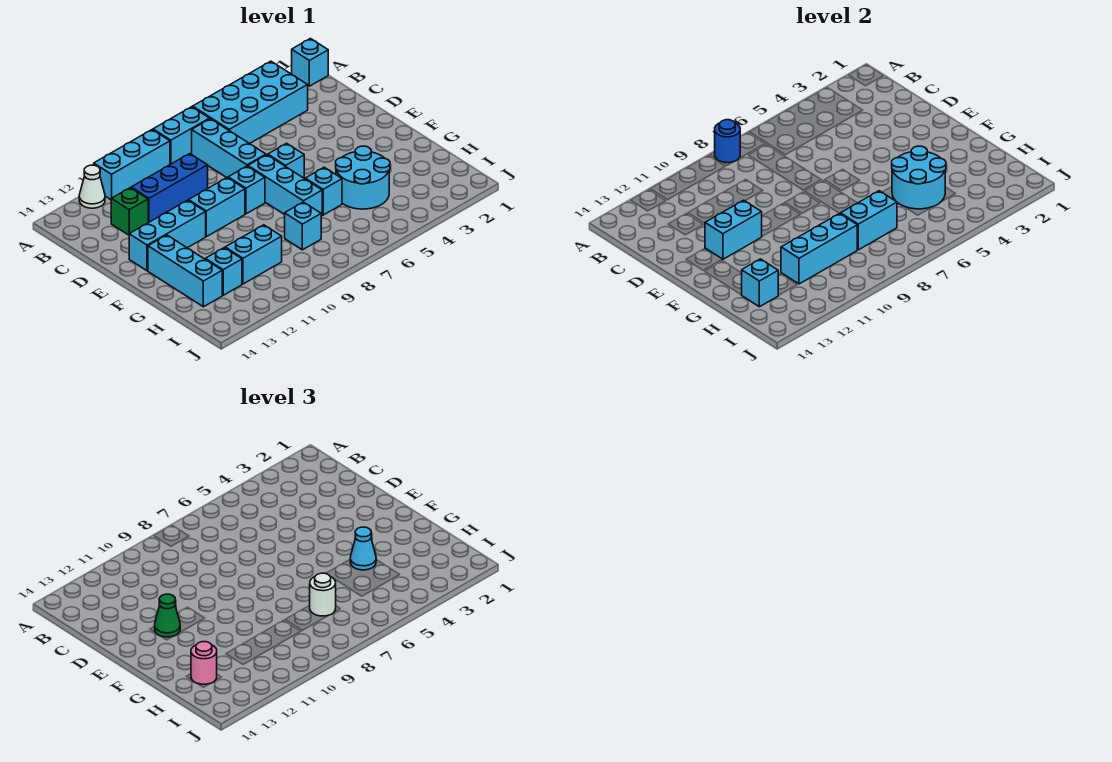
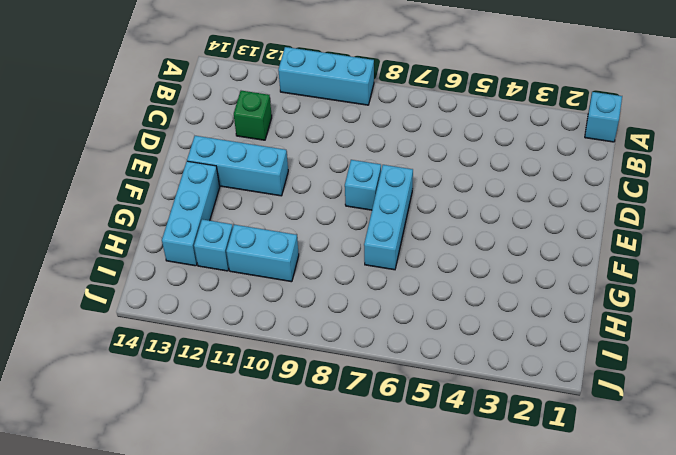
none -> cyan brick A3:B6 level 1
none -> cyan brick A7:A8 level 1
none -> white cone A12 level 1

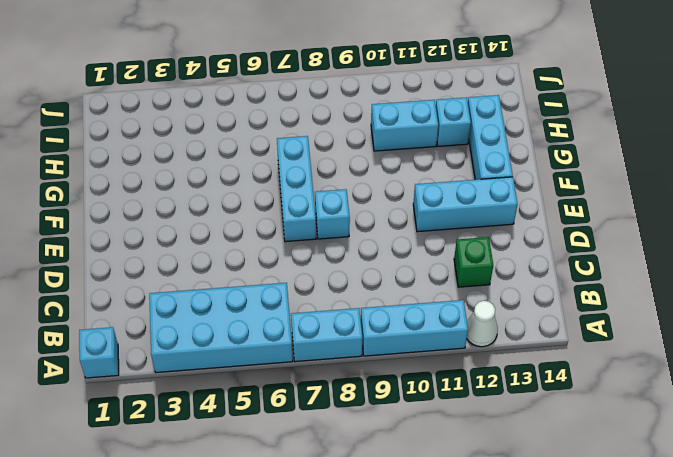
none -> cyan brick B7:D7 level 1
none -> blue brick C9:C11 level 1
none -> cyan brick E6 level 1

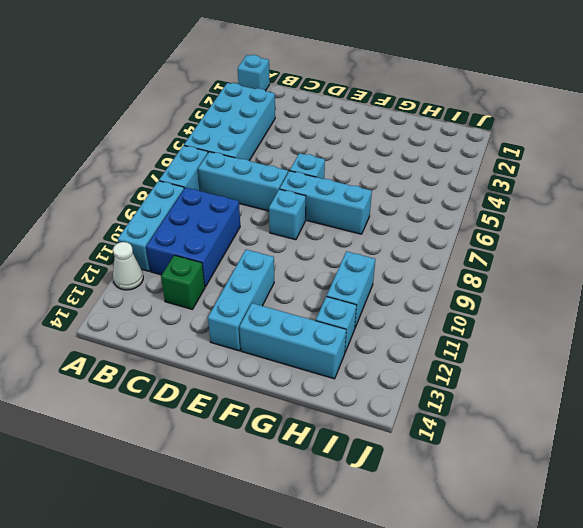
blue brick B9:C11 level 1 -> blue brick C9:C11 level 1
none -> cyan brick E9:E10 level 1
none -> cyan round brick G4:H5 level 1
none -> cyan brick G6 level 1

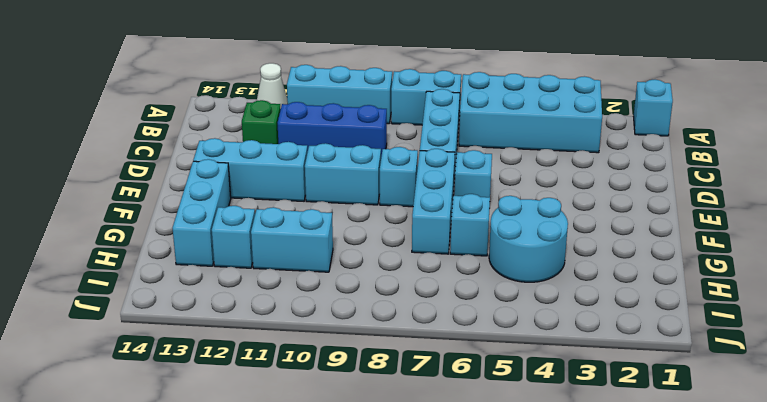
none -> cyan brick H8 level 1
none -> blue round brick A8 level 2
none -> cyan brick E11:E12 level 2

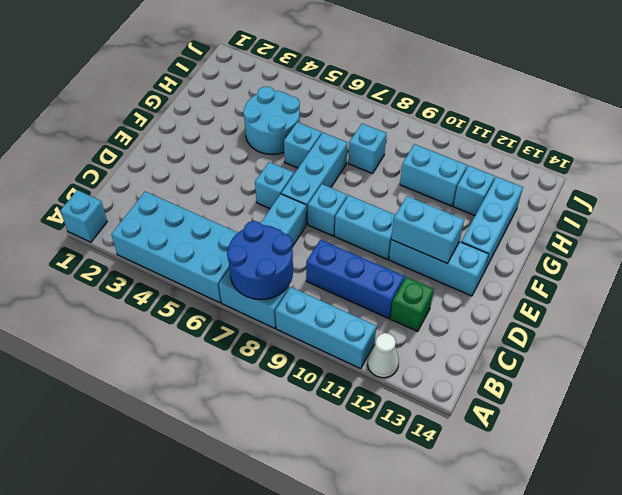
blue round brick A7:B8 level 2 -> blue round brick A8 level 2
none -> cyan round brick G4:H5 level 2
none -> cyan brick H7:H8 level 2
none -> cyan brick H9:H11 level 2

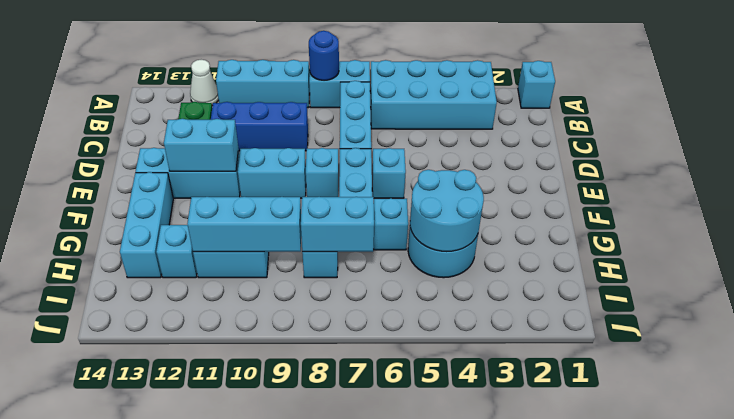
none -> cyan brick H13 level 2
none -> green cone E12 level 3
none -> cyan cone G4 level 3

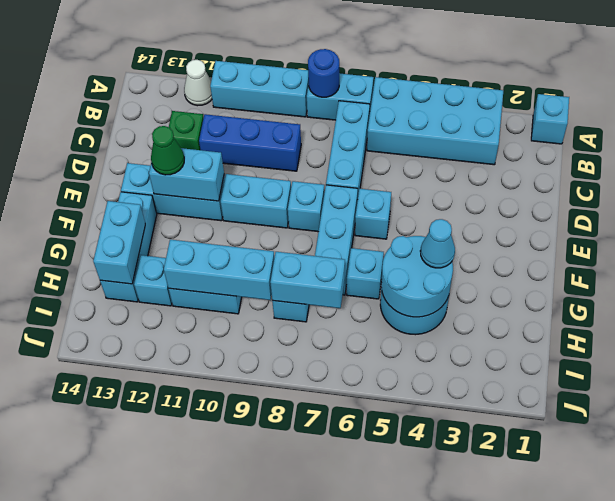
cyan brick G13:H13 level 2 -> cyan brick H13 level 2
none -> white round brick H7 level 3
none -> pink round brick H13 level 3

